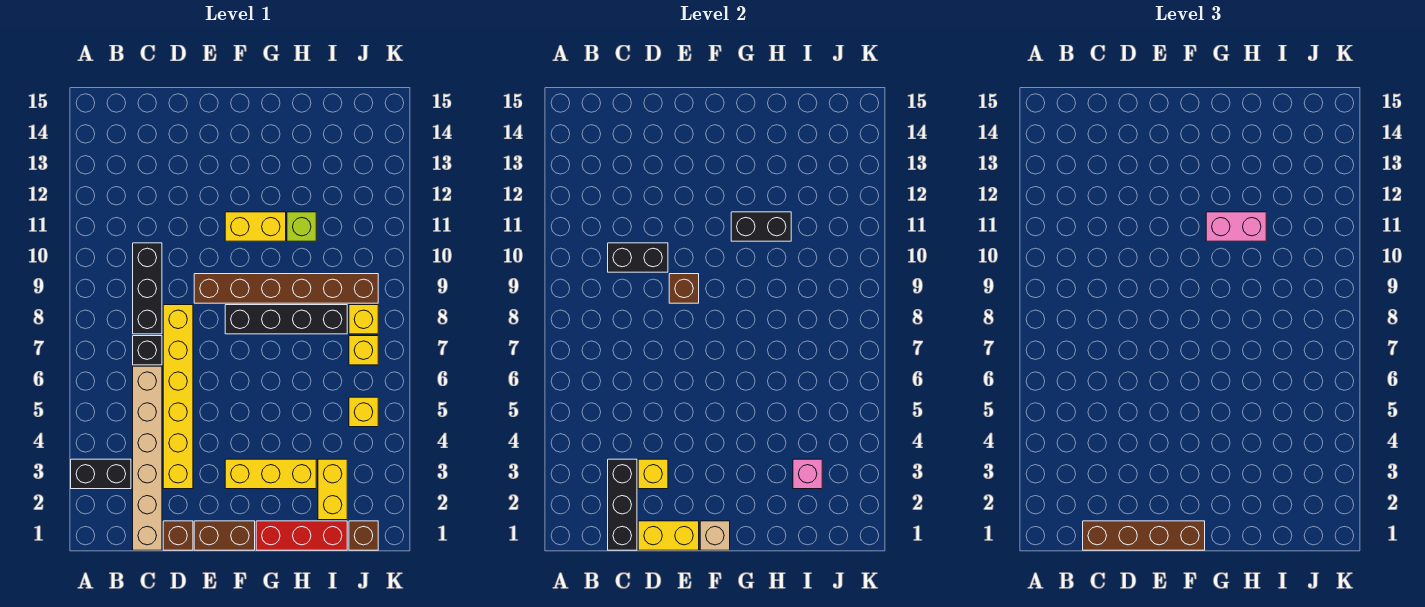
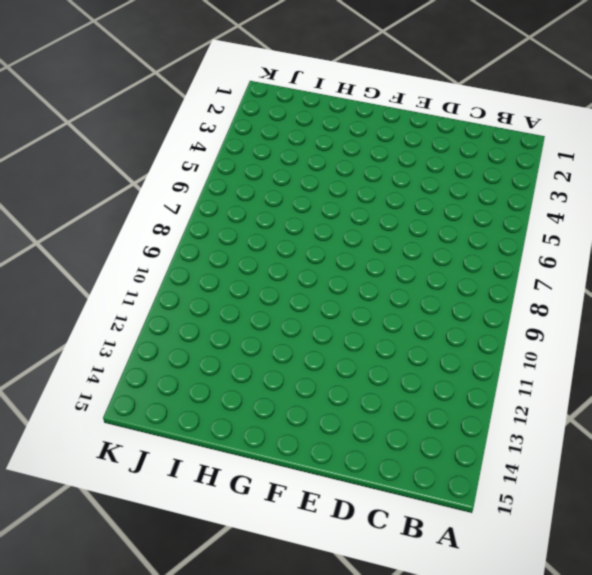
none -> black brick A3:B3 level 1
none -> tan brick C1:C6 level 1
none -> black brick C7 level 1

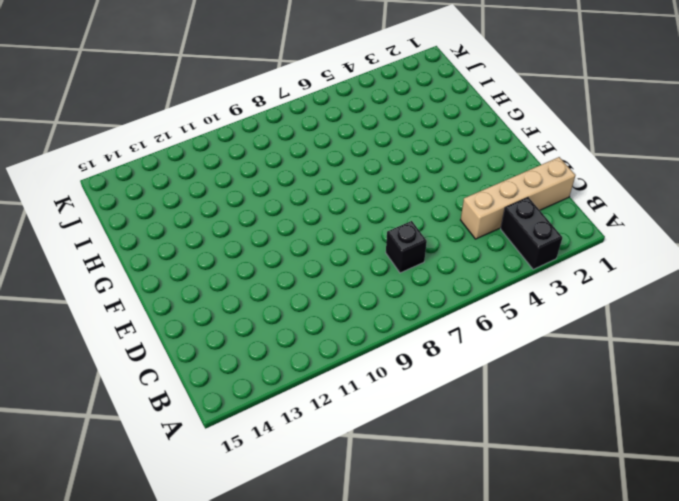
tan brick C1:C4 level 1 -> tan brick C1:C6 level 1
none -> black brick C8:C10 level 1
none -> brown brick D1 level 1
none -> yellow brick D3:D8 level 1

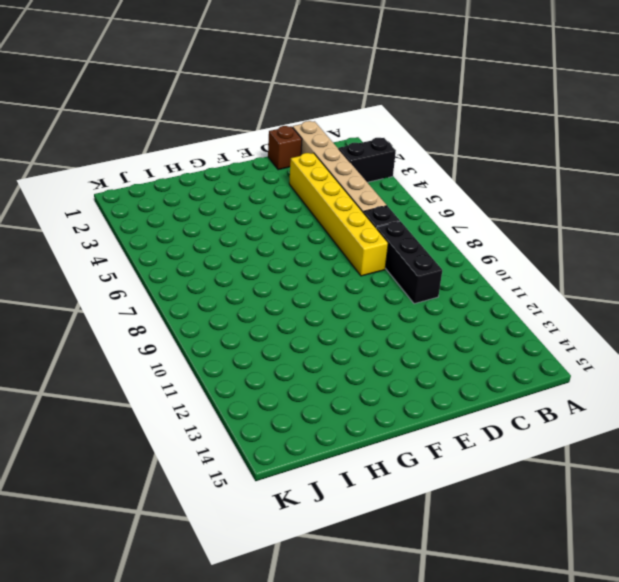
none -> brown brick E1:F1 level 1
none -> brown brick E9:J9 level 1
none -> yellow brick F3:H3 level 1

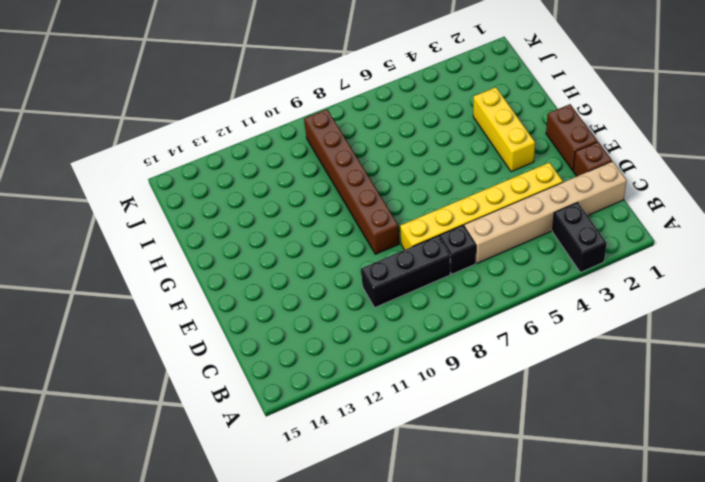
none -> black brick F8:I8 level 1
none -> yellow brick F11:G11 level 1
none -> red brick G1:I1 level 1

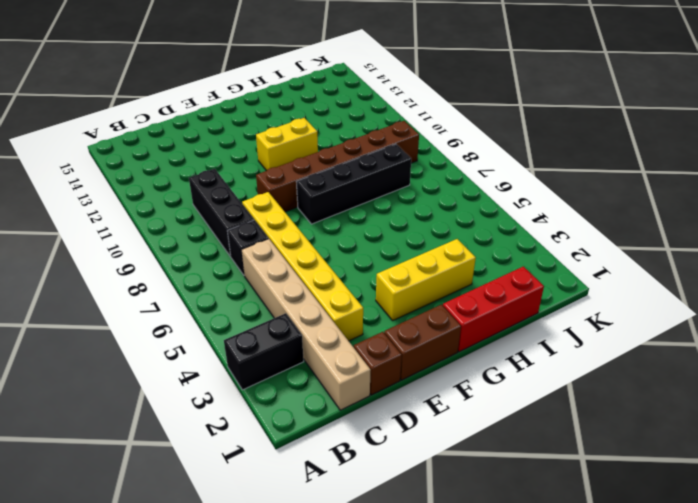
none -> lime brick H11 level 1
none -> yellow brick I2:I3 level 1
none -> brown brick J1 level 1

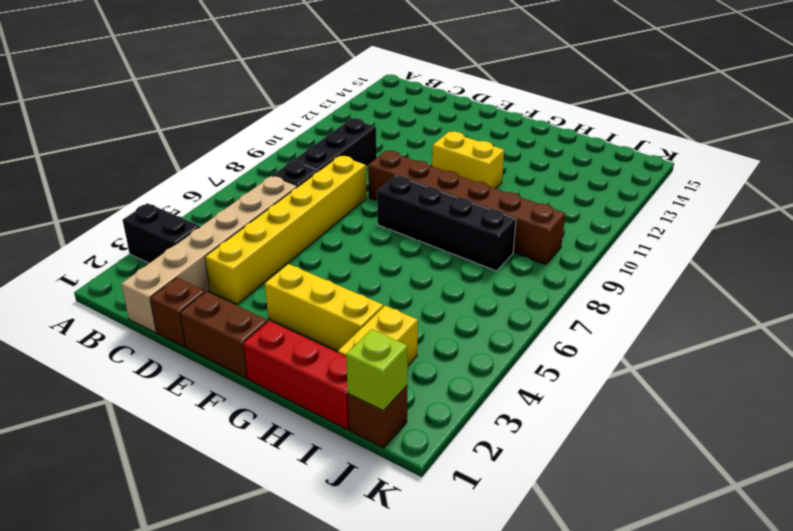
lime brick J1 level 2 -> lime brick H11 level 1
none -> yellow brick J5 level 1
none -> yellow brick J7 level 1
none -> yellow brick J8 level 1

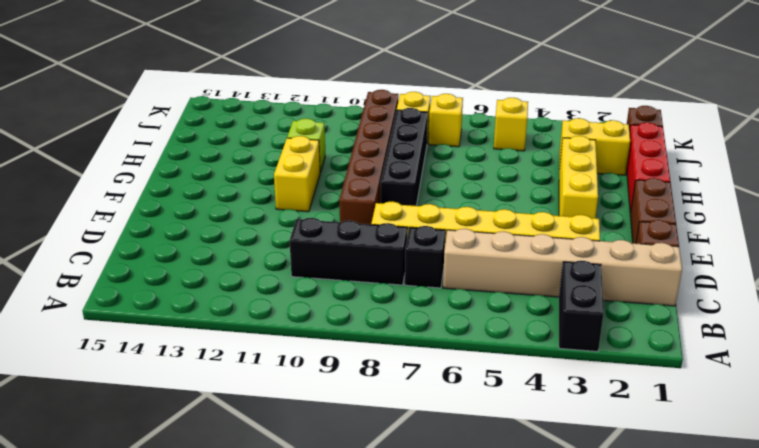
none -> black brick C1:C3 level 2
none -> black brick C10:D10 level 2
none -> yellow brick D1:E1 level 2

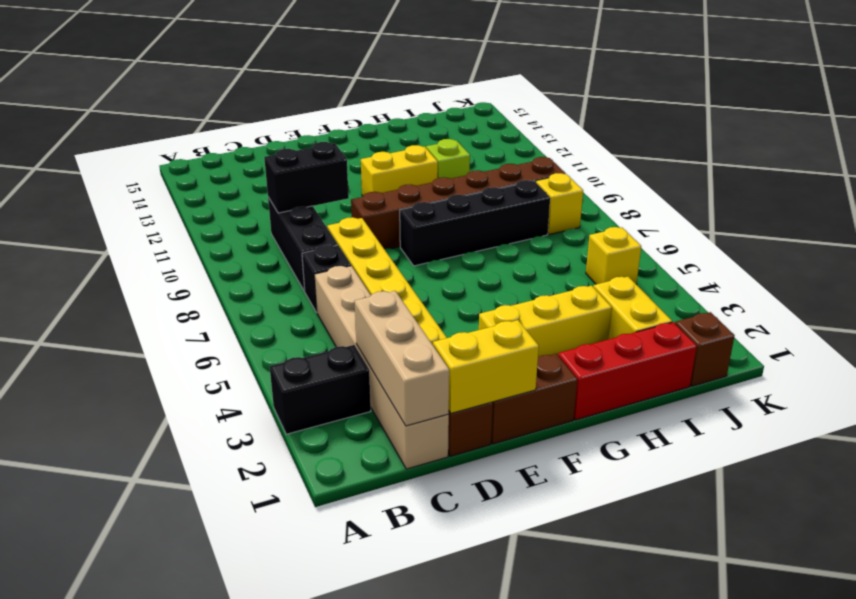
tan brick C1:C3 level 2 -> black brick C1:C3 level 2
none -> yellow brick J7 level 1
none -> yellow brick D3 level 2
none -> brown brick E9 level 2

